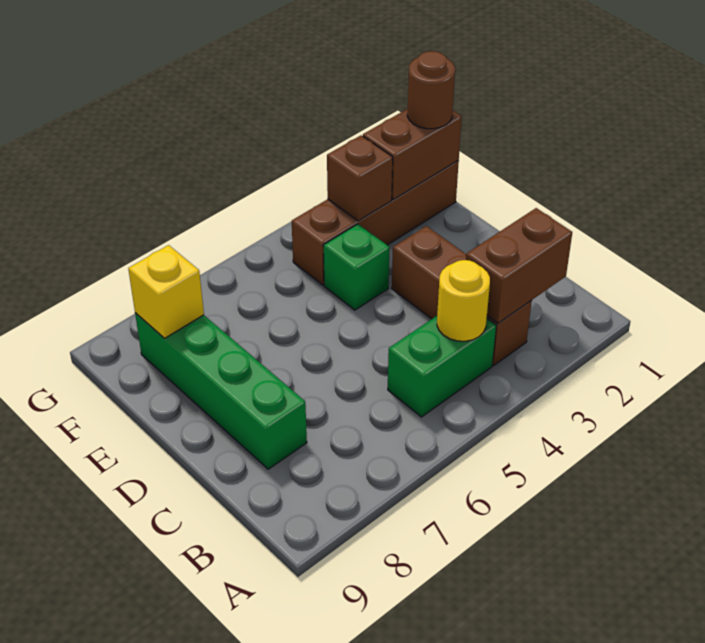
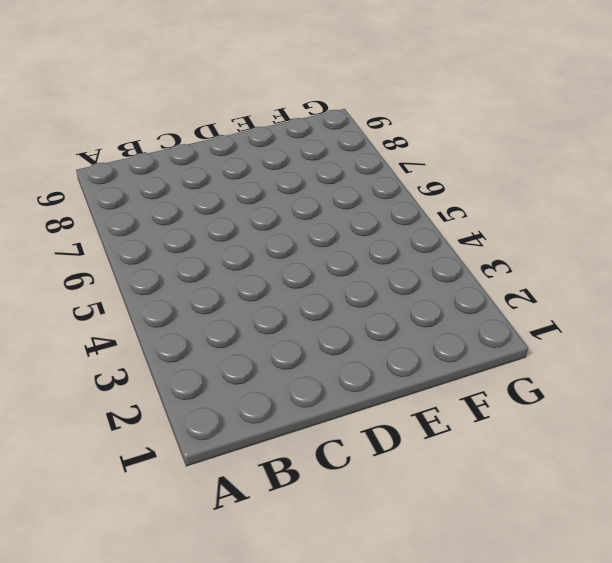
none -> brown brick B3:D3 level 1
none -> green brick B4:B5 level 1

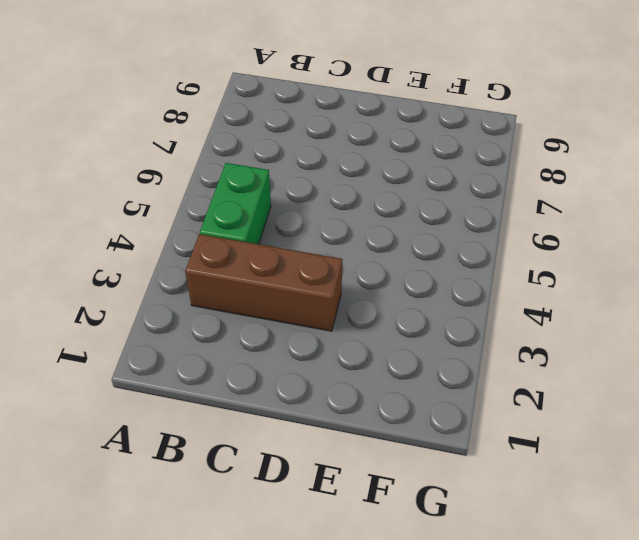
none -> green brick C8:F8 level 1
none -> green brick E4 level 1

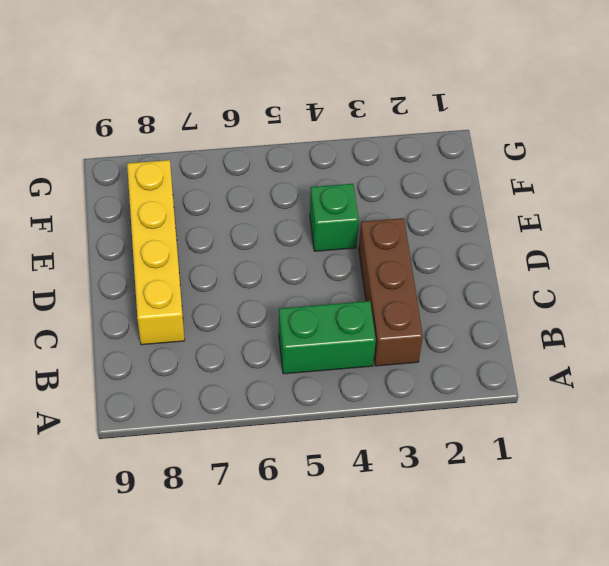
yellow brick C8:F8 level 1 -> green brick C8:F8 level 1
none -> brown brick F1:F4 level 1
none -> brown brick B2:B3 level 2

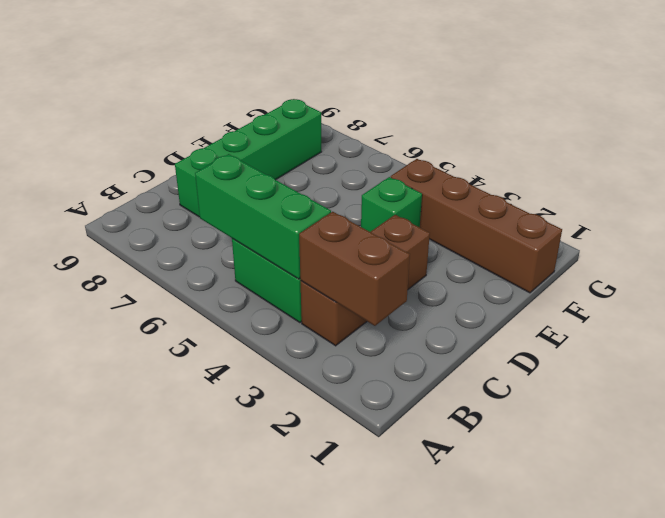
green brick B4:B6 level 2 -> yellow round brick B4 level 2
none -> brown brick F1:F2 level 2
none -> brown brick F3 level 2

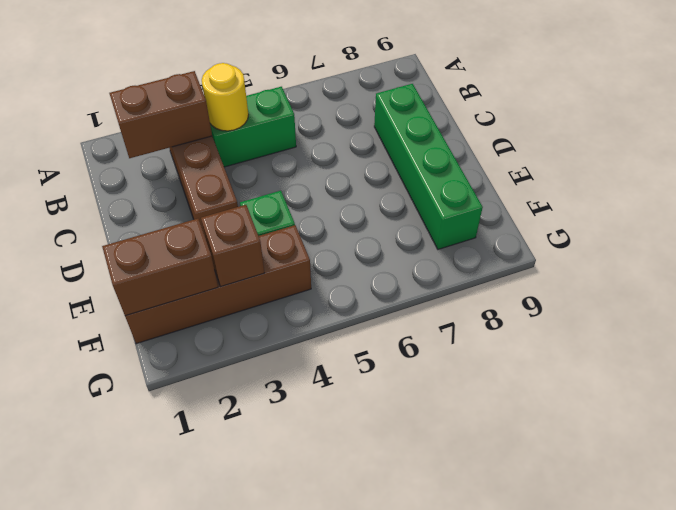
none -> yellow brick F8 level 2
none -> brown round brick F1 level 3

